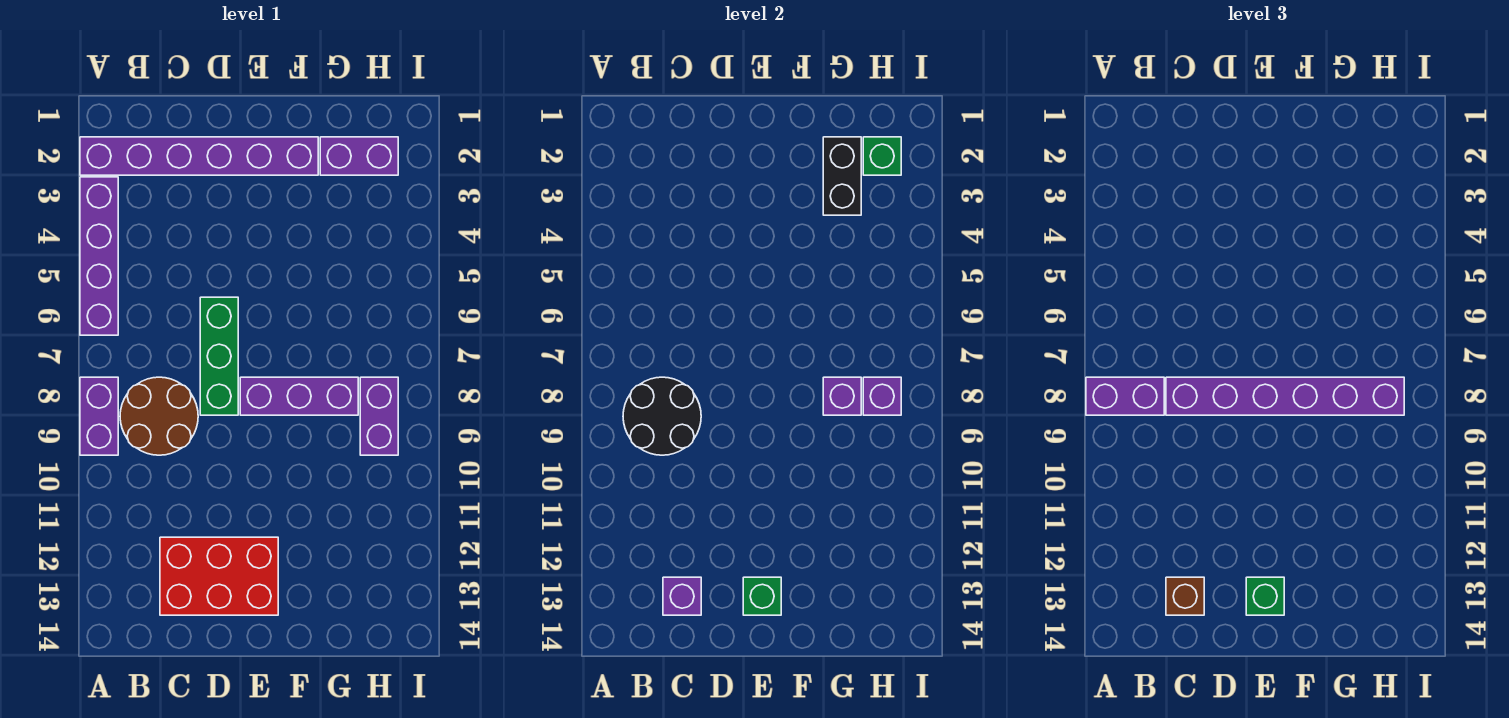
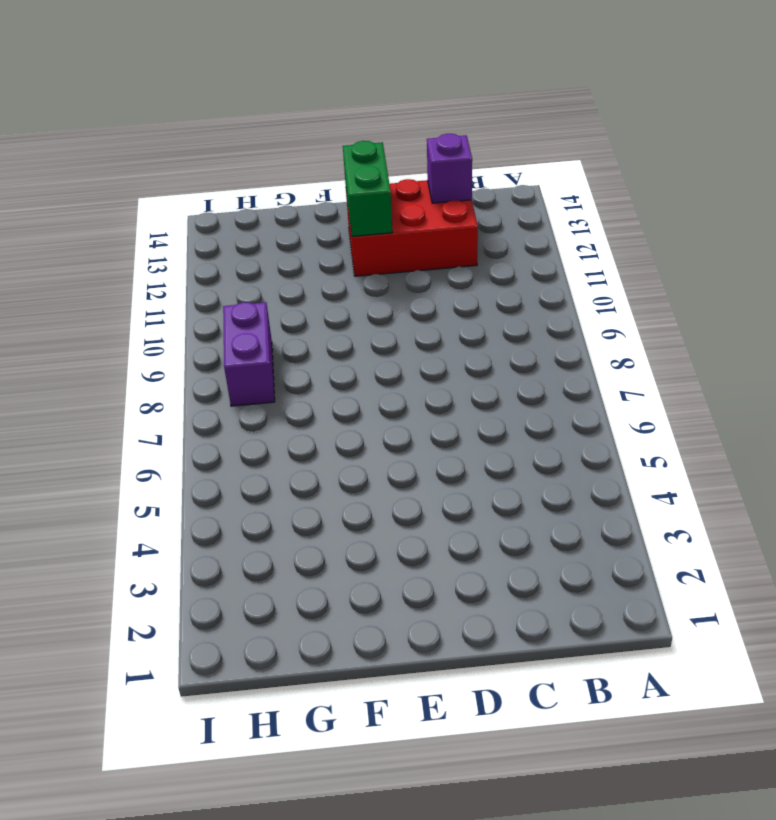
green brick E12:E13 level 2 -> green brick E13 level 2
none -> purple brick A2:F2 level 1
none -> purple brick A3:A6 level 1
none -> purple brick A8:A9 level 1

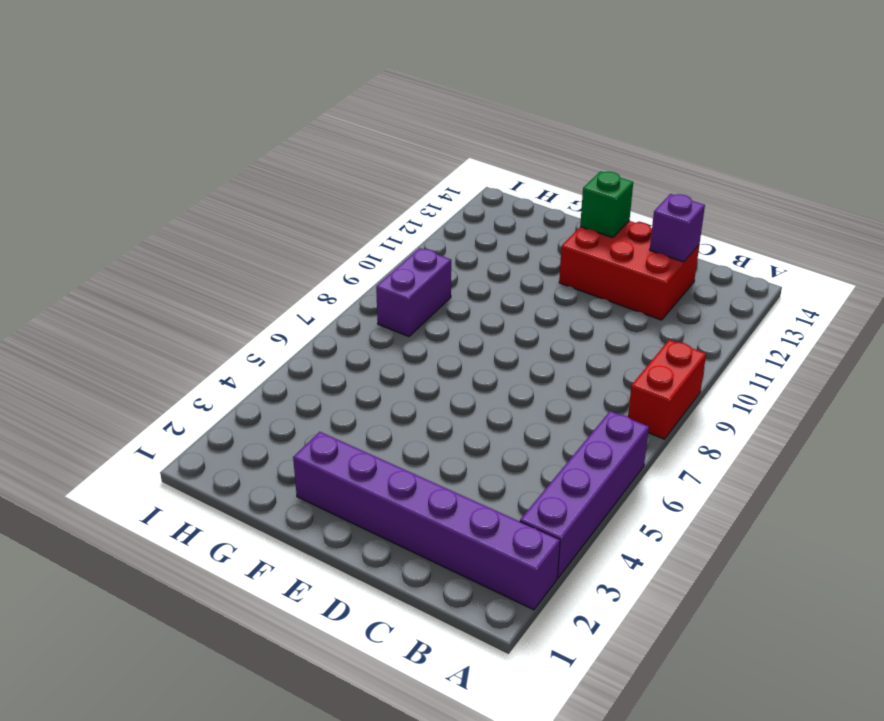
red brick A8:A9 level 1 -> purple brick A8:A9 level 1
none -> brown round brick B8:C9 level 1
none -> green brick D6:D8 level 1
none -> purple brick E8:G8 level 1

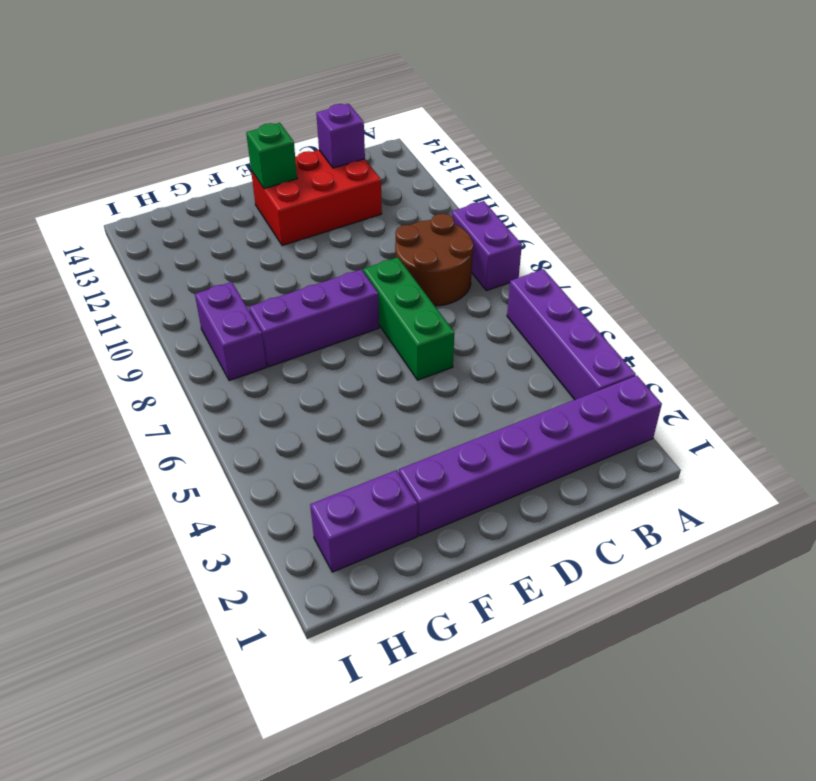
none -> black round brick B8:C9 level 2
none -> black brick G2:G3 level 2
none -> purple brick G8 level 2

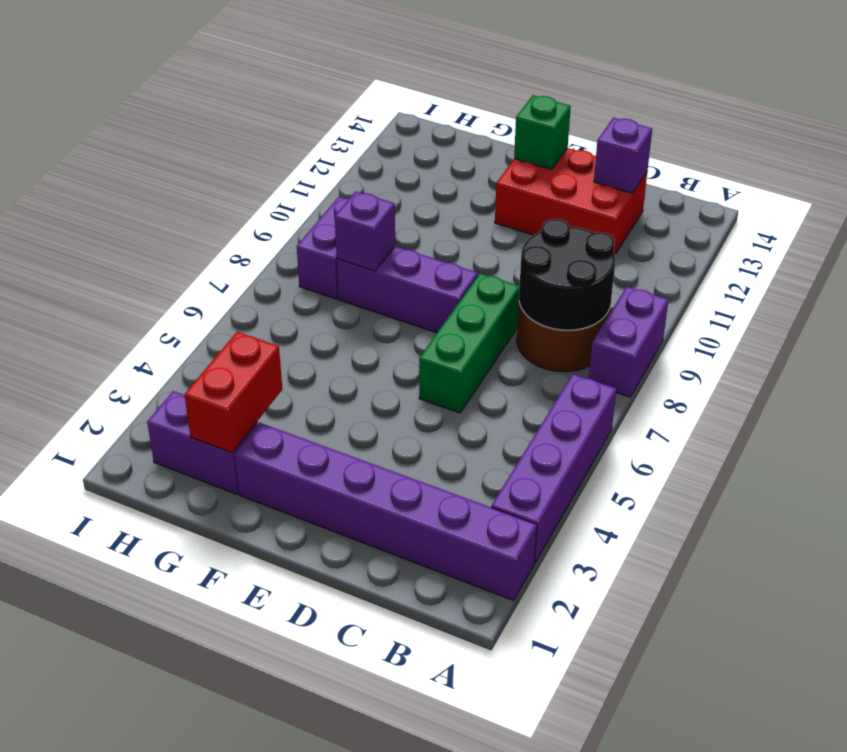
red brick G2:G3 level 2 -> black brick G2:G3 level 2
none -> green brick H2 level 2
none -> purple brick H8 level 2
none -> purple brick A8:B8 level 3

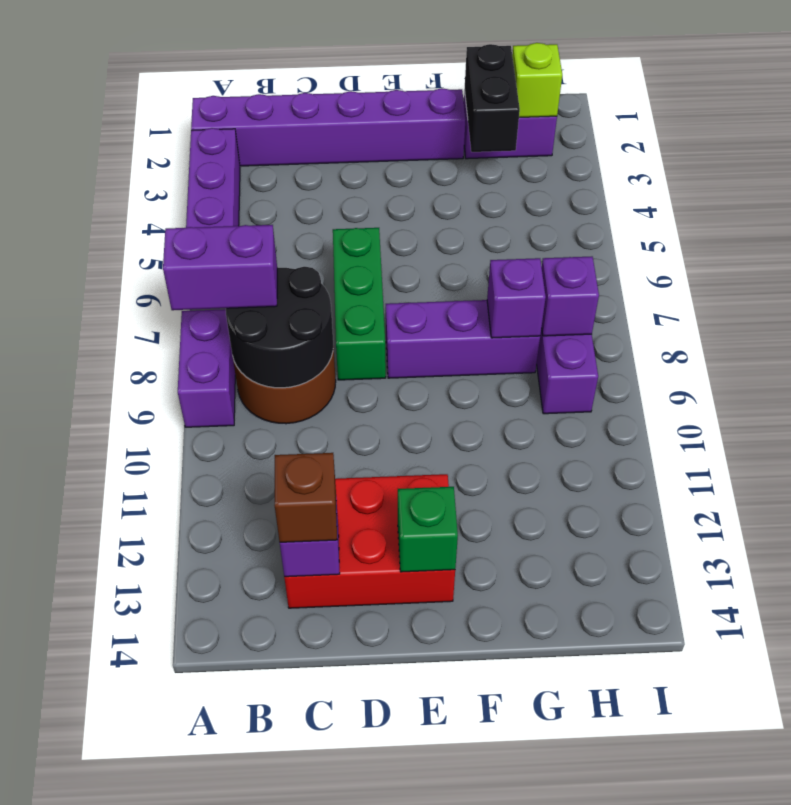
lime brick H2 level 2 -> green brick H2 level 2
none -> purple brick C8:H8 level 3
none -> green brick E13 level 3

